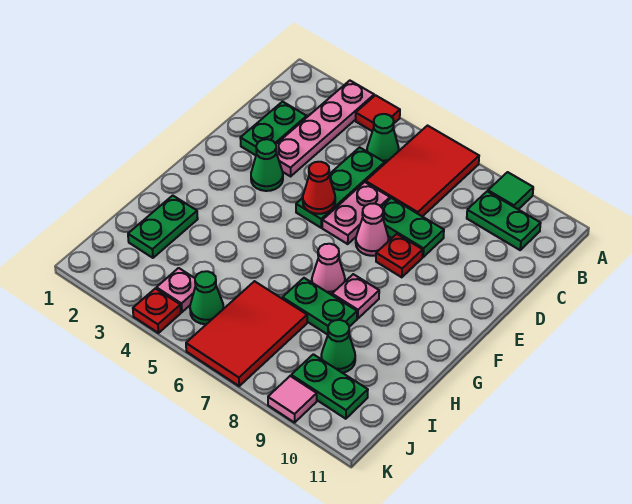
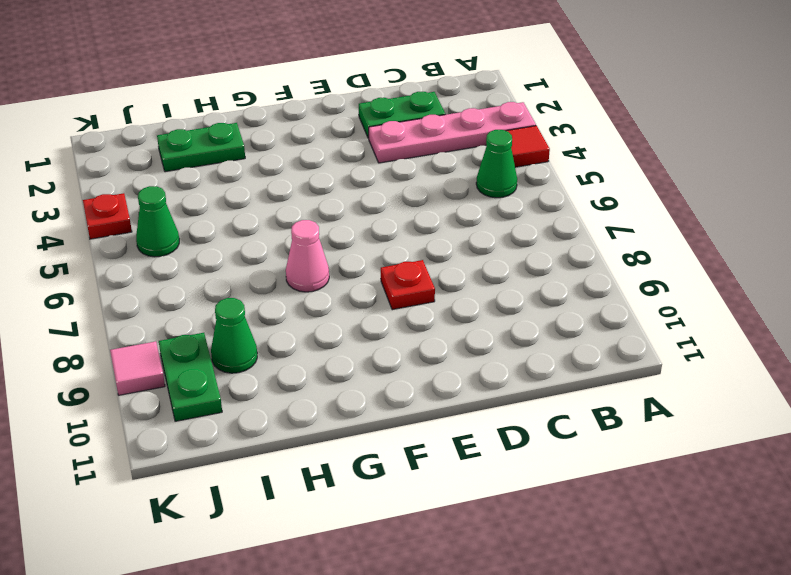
none -> red tile A6:C7 level 1
none -> green tile A9 level 1
none -> green plate B9:B10 level 1

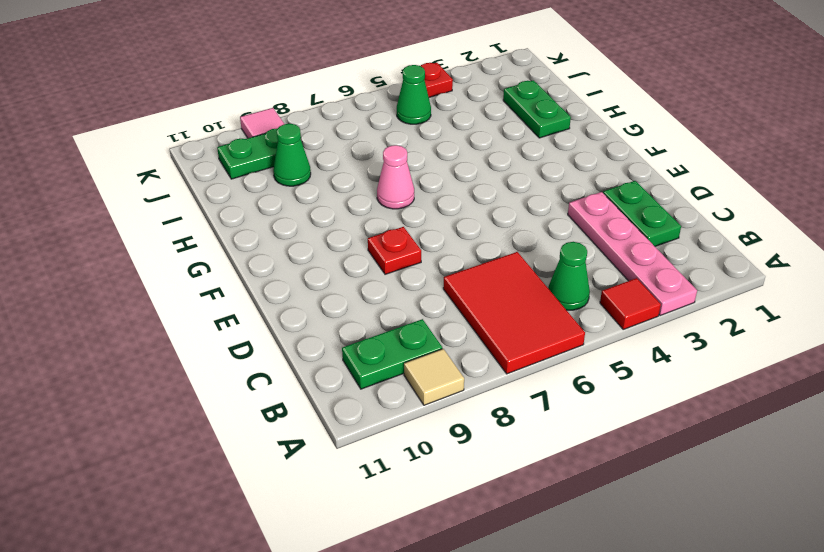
tan tile A9 level 1 -> green tile A9 level 1
none -> green plate C5:E5 level 1
none -> pink plate D6:E6 level 1
none -> green plate D7:D8 level 1

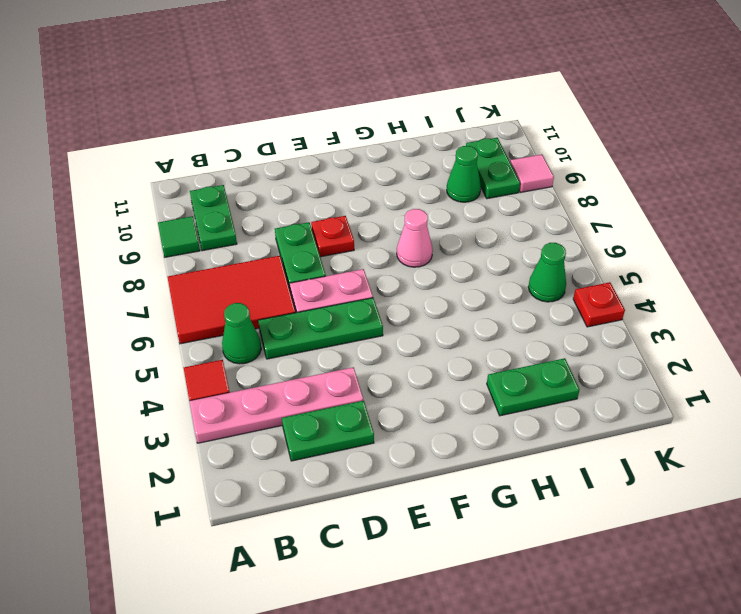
none -> green cone E3 level 1
none -> pink cone E7 level 1
none -> pink plate G8 level 1

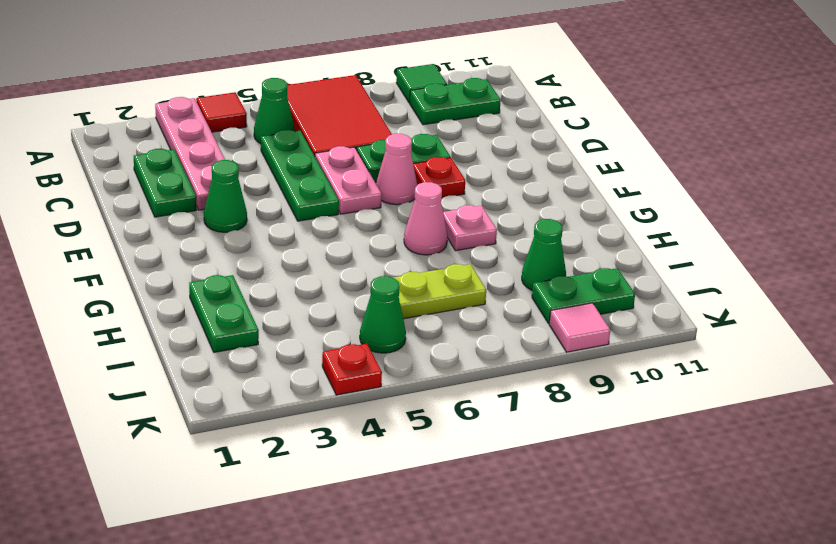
lime plate I6:I7 level 1 -> red tile I6:K7 level 1
none -> green plate H7:H8 level 1
none -> pink plate J4 level 1
none -> red cone E5 level 2

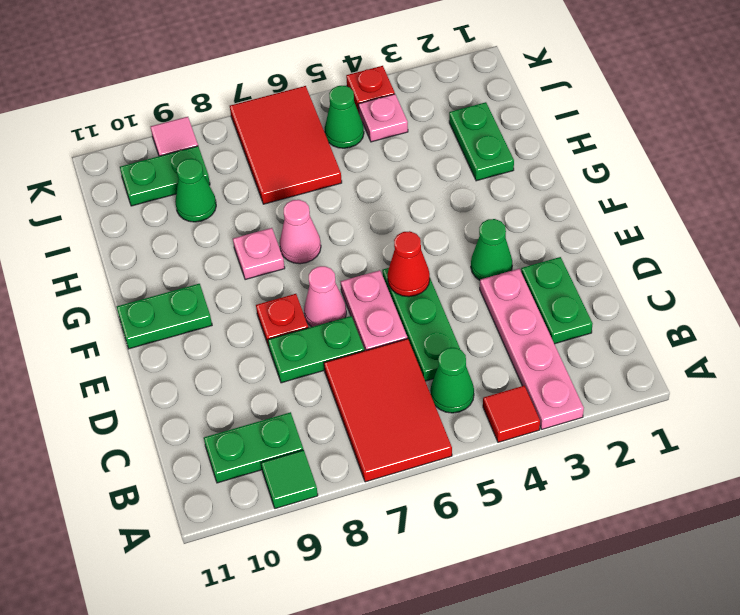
green plate F10:F11 level 1 -> green plate H7:H8 level 1

